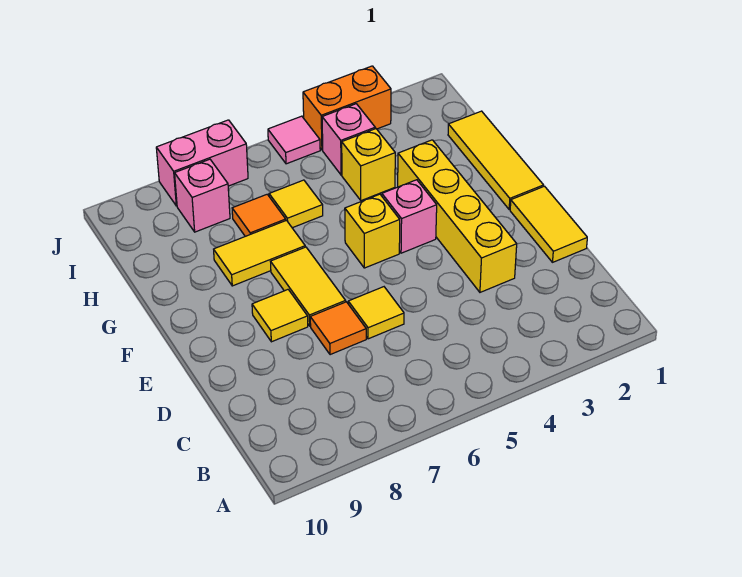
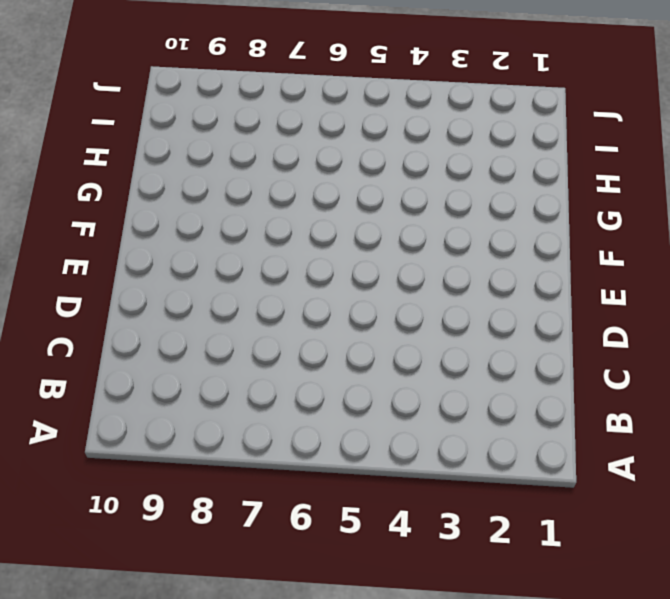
none -> yellow tile D1:E1 level 1
none -> yellow brick D3:G3 level 1
none -> yellow tile D6 level 1

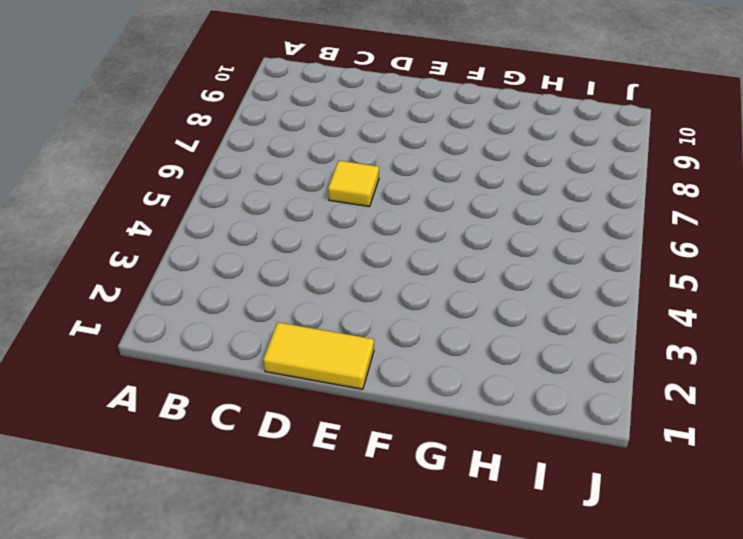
none -> yellow brick D3:G3 level 1
none -> orange tile D7 level 1
none -> yellow tile E7:F7 level 1

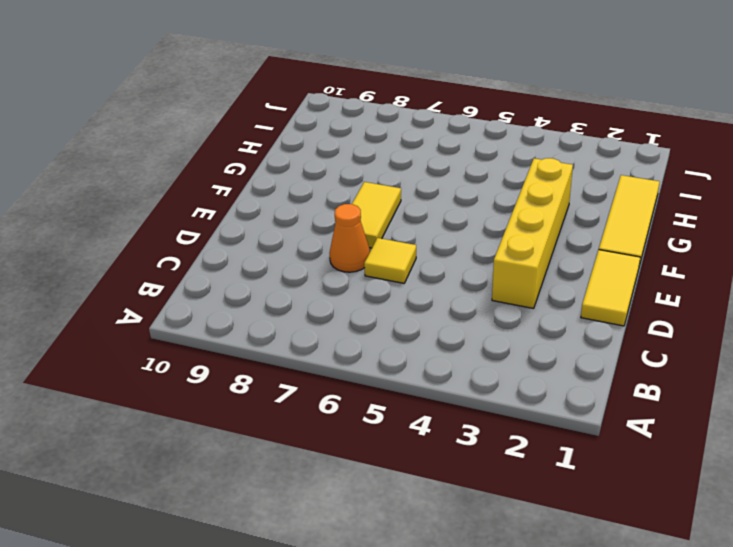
orange cone D7 level 1 -> orange tile D7 level 1
none -> yellow tile E8 level 1
none -> pink brick F4 level 1
none -> yellow brick F5 level 1

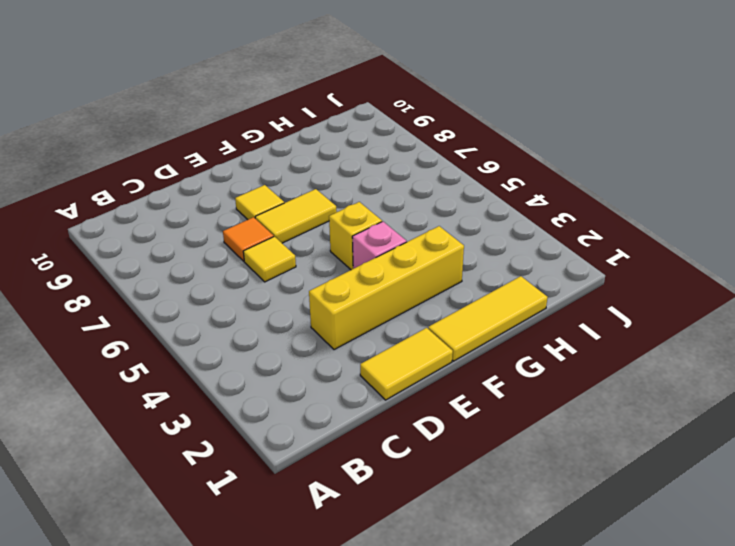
none -> yellow tile G7:G8 level 1
none -> yellow brick H4 level 1
none -> yellow tile H6 level 1

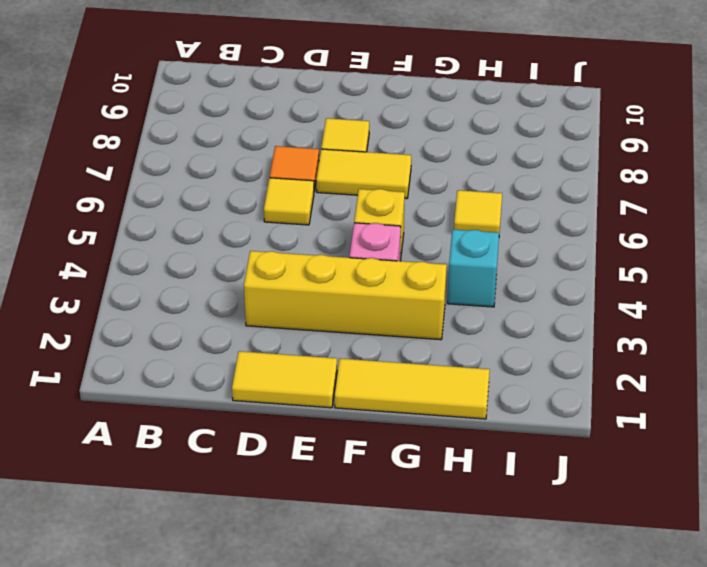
cyan brick H4 level 1 -> yellow brick H4 level 1
none -> yellow tile G7:G8 level 1
none -> orange tile H7 level 1
none -> pink brick I4 level 1

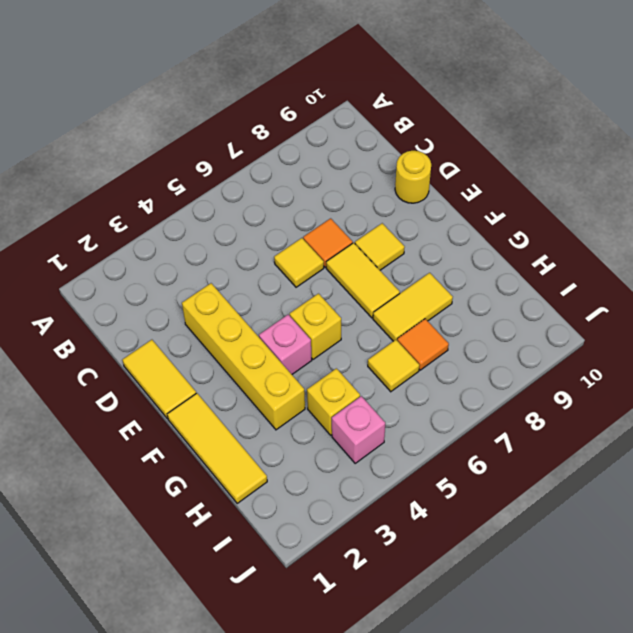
yellow round brick D10 level 1 -> none
none -> pink brick I8 level 1
none -> orange brick J3:J4 level 1
none -> pink tile J5 level 1

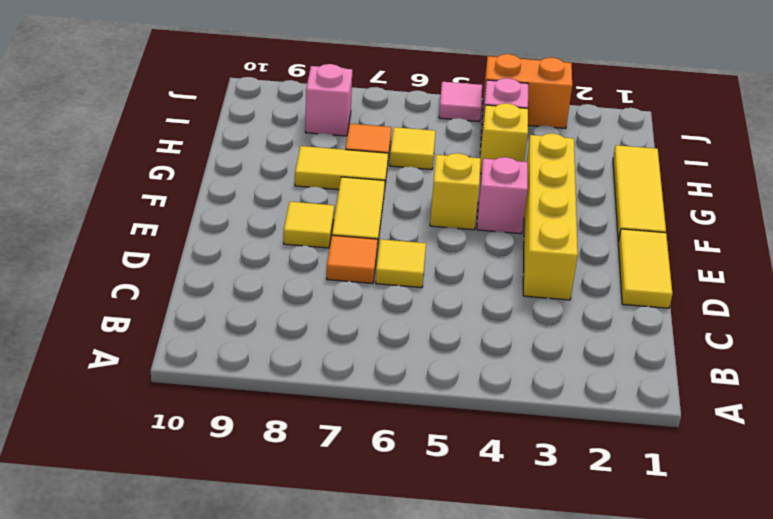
none -> pink brick J7:J8 level 1

